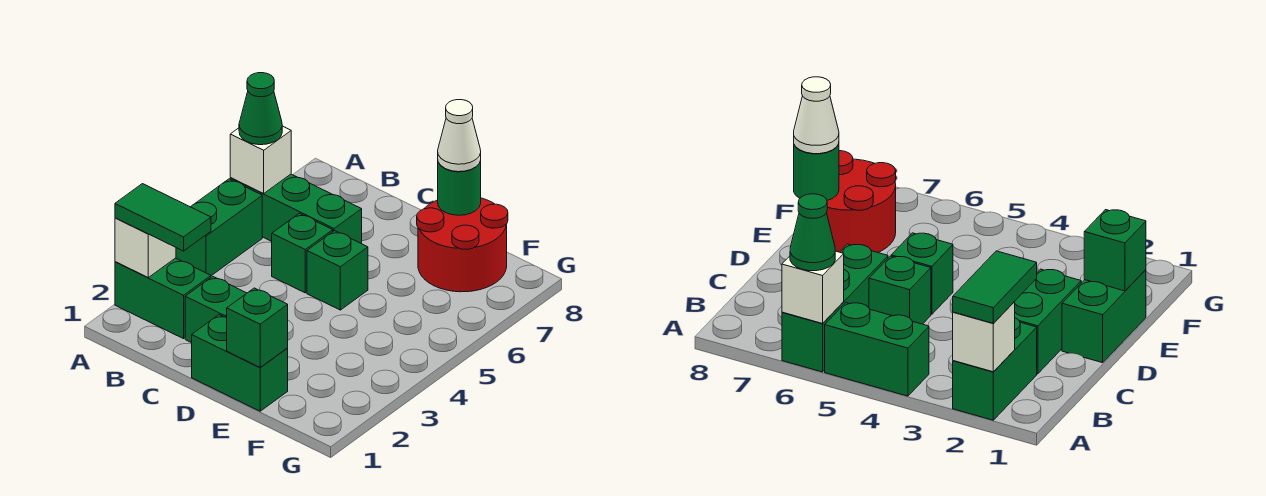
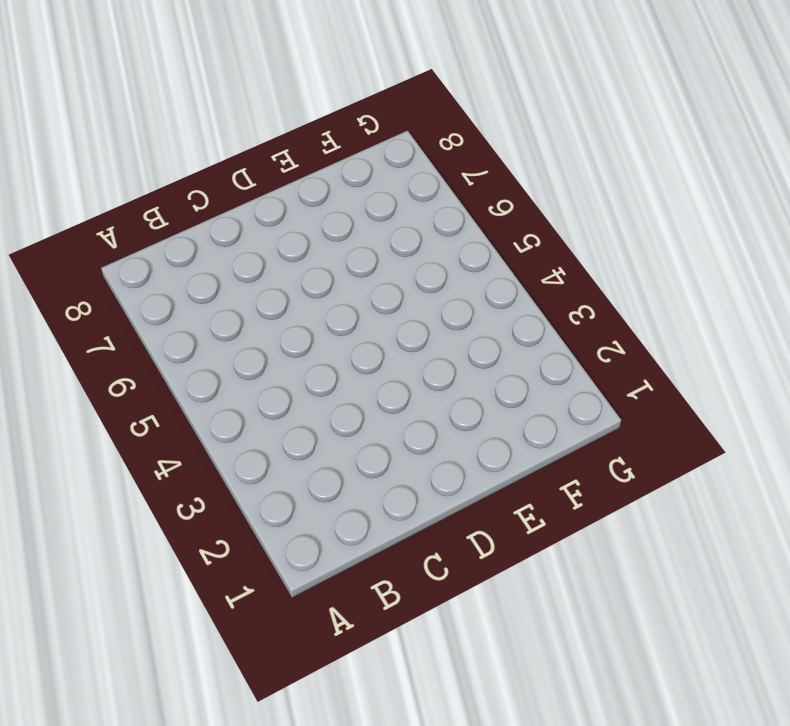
none -> green brick A2:B2 level 1
none -> green brick A4:A5 level 1
none -> green brick A6:C6 level 1

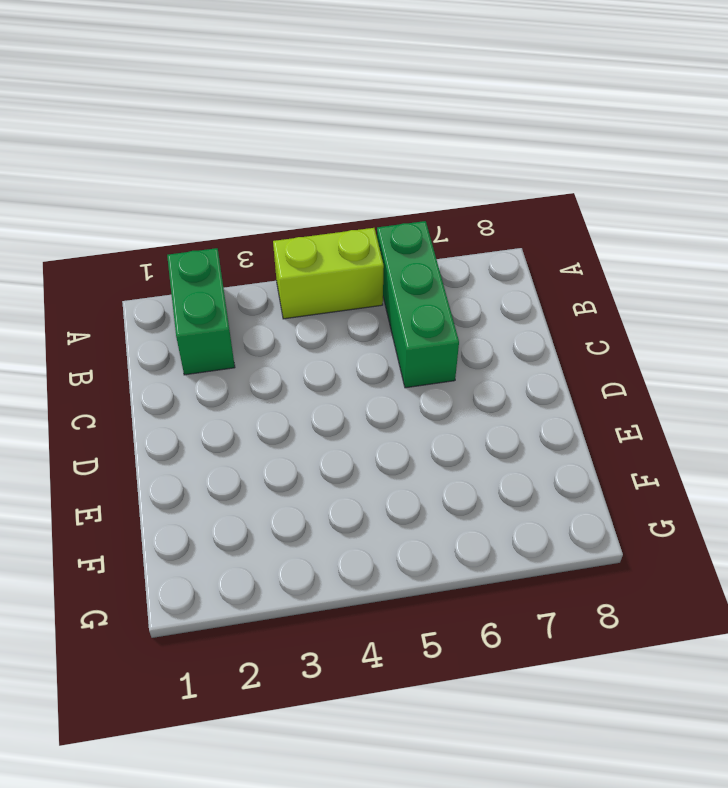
lime brick A4:A5 level 1 -> green brick A4:A5 level 1
none -> green brick C2:D2 level 1
none -> green brick C5 level 1
none -> green brick D1:E1 level 1

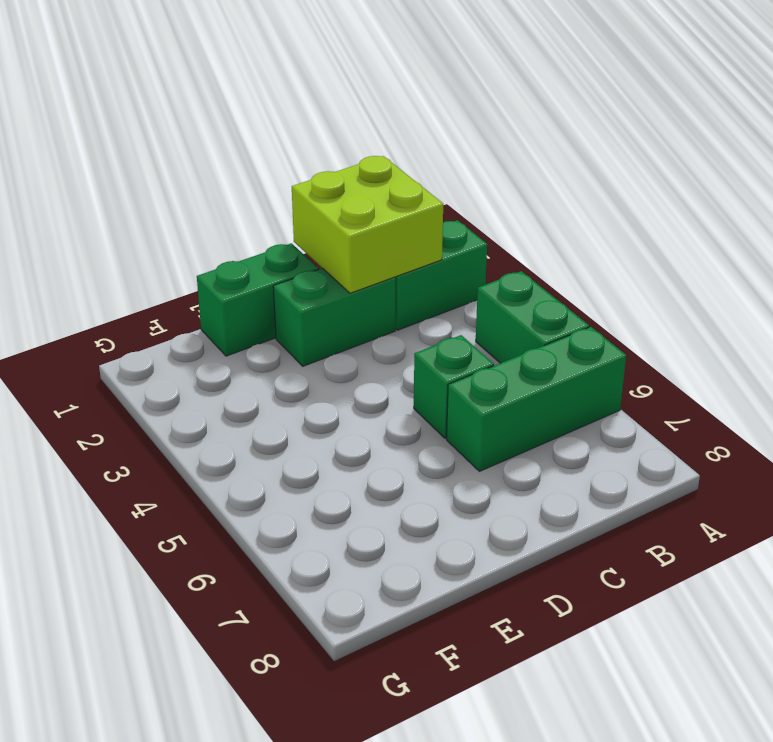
lime brick B1:C2 level 2 -> none
none -> green brick D5 level 1
none -> red round brick E7:F8 level 1
none -> white brick A2 level 2

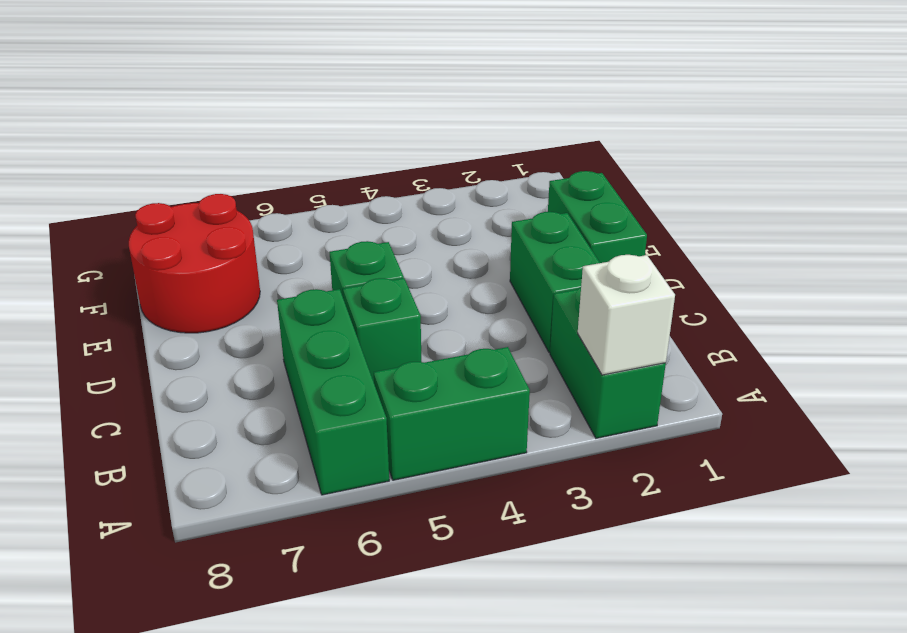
none -> white brick A6 level 2
none -> green brick E1 level 2
none -> green round brick E8 level 2

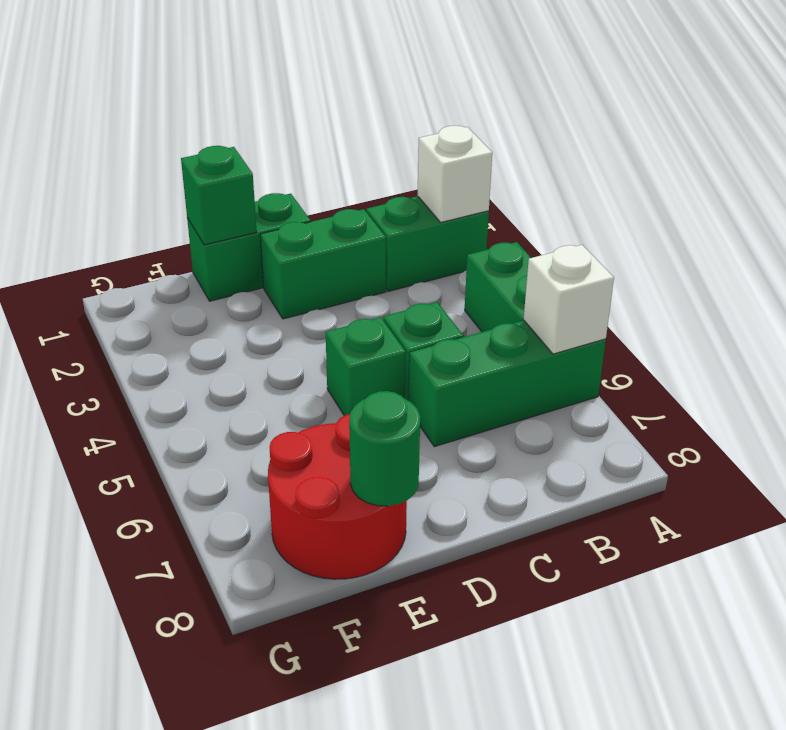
none -> green tile A2:B2 level 3
none -> green cone A6 level 3
none -> white cone E8 level 3

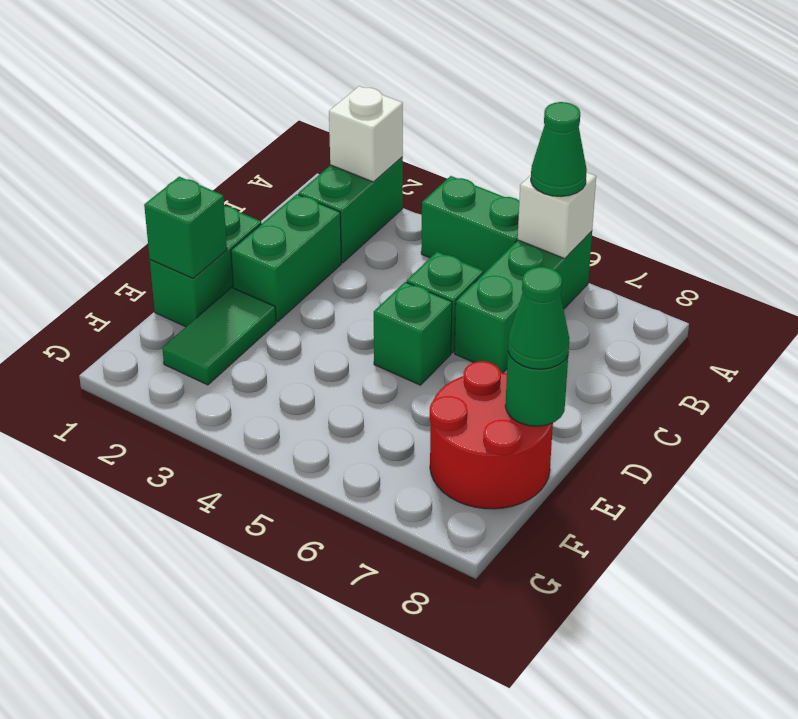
green tile E2:F2 level 1 -> green tile A2:B2 level 3
green cone E8 level 3 -> white cone E8 level 3

